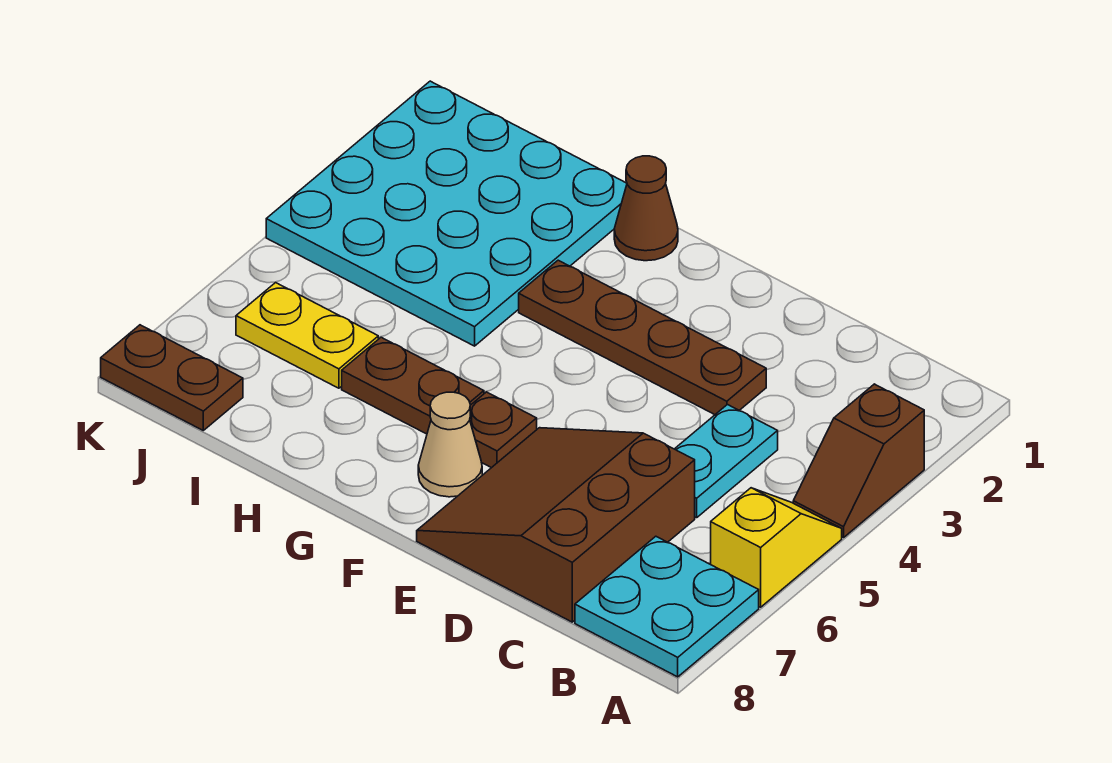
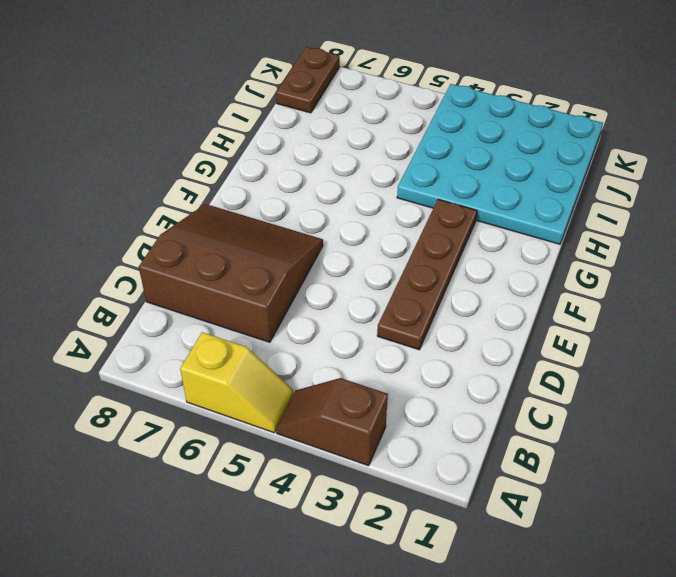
none -> cyan plate A7:B8 level 1
none -> cyan plate C4:C5 level 1
none -> brown plate F6 level 1

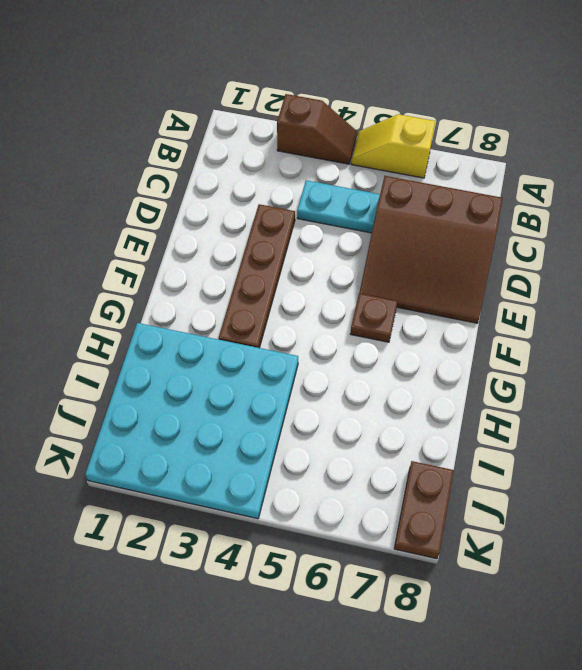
none -> cyan plate A7:B8 level 1
none -> tan cone F7 level 1
none -> brown cone G1 level 1

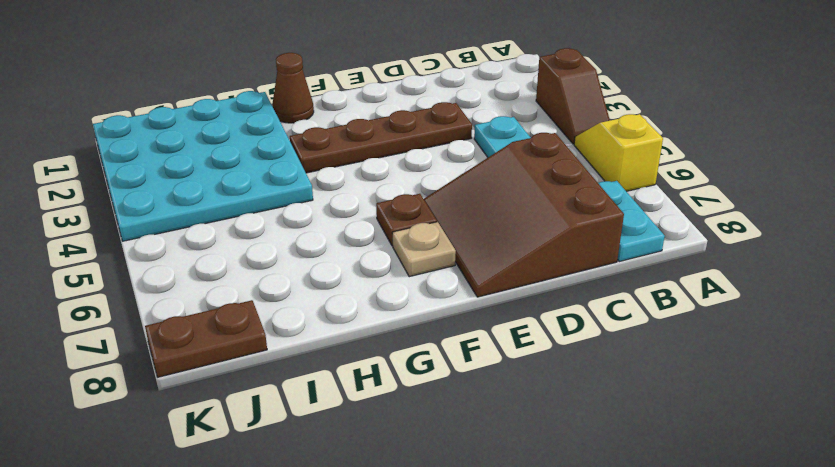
cyan plate B7:B8 level 1 -> cyan plate A7:B8 level 1
tan plate F7 level 1 -> tan cone F7 level 1
none -> brown plate G6:H6 level 1
none -> yellow plate I6:J6 level 1

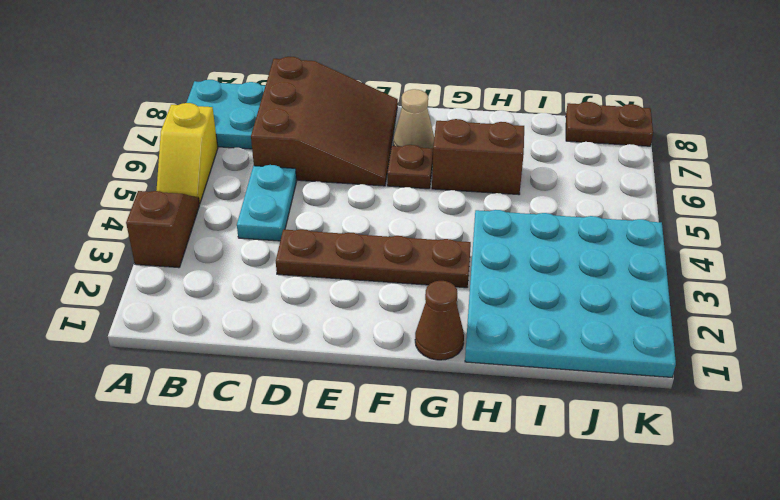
brown brick G6:H6 level 1 -> brown plate G6:H6 level 1
none -> yellow plate I6:J6 level 1

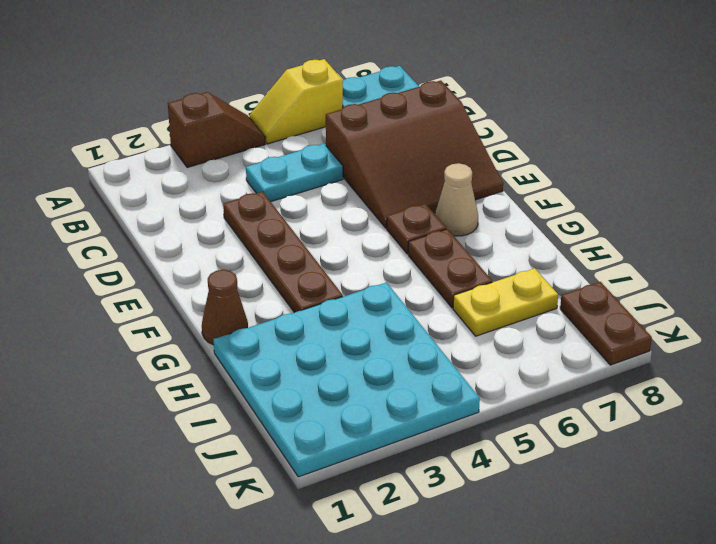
yellow plate I6:I7 level 1 -> yellow plate I6:J6 level 1

